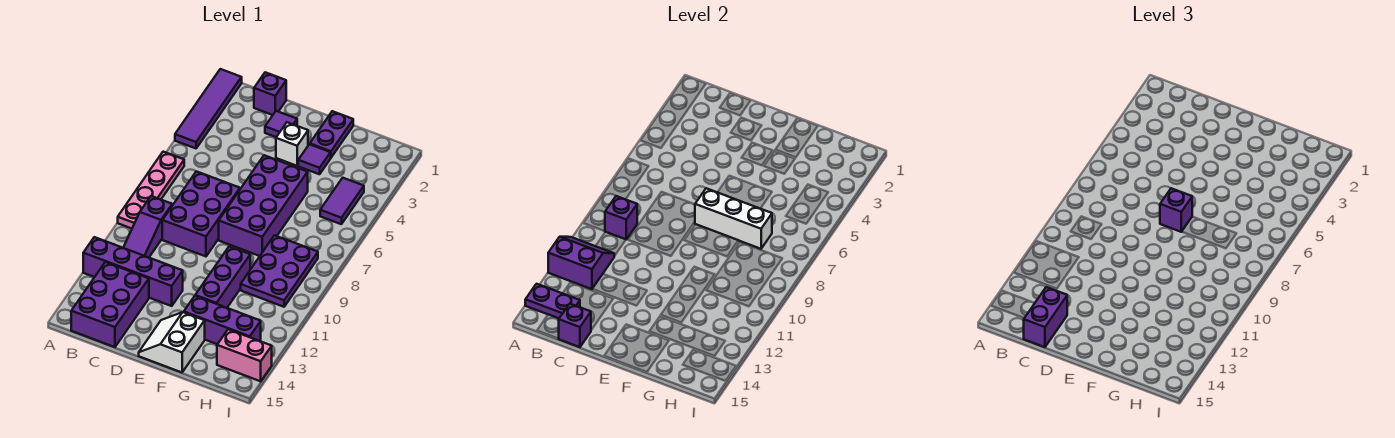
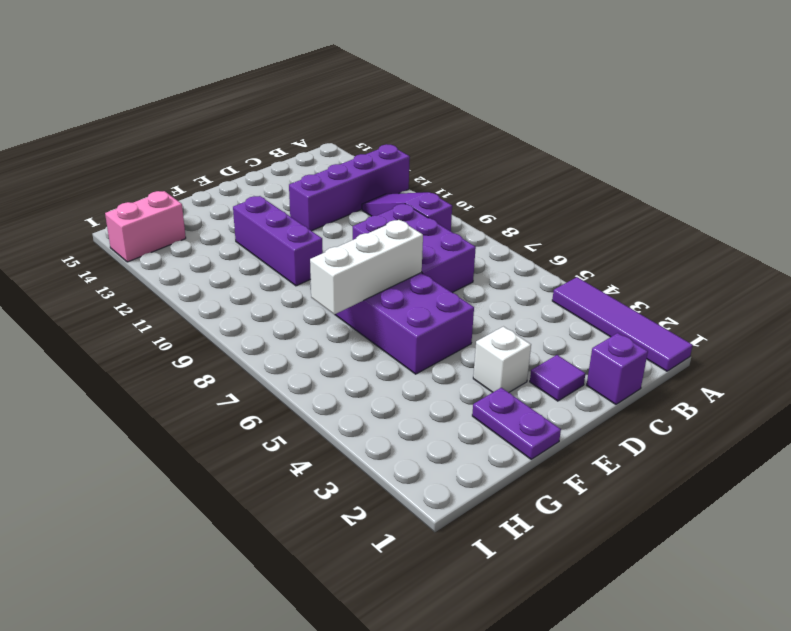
none -> pink plate A6:A9 level 1
none -> purple brick B13:C15 level 1
none -> white slope E14:F15 level 1 top F

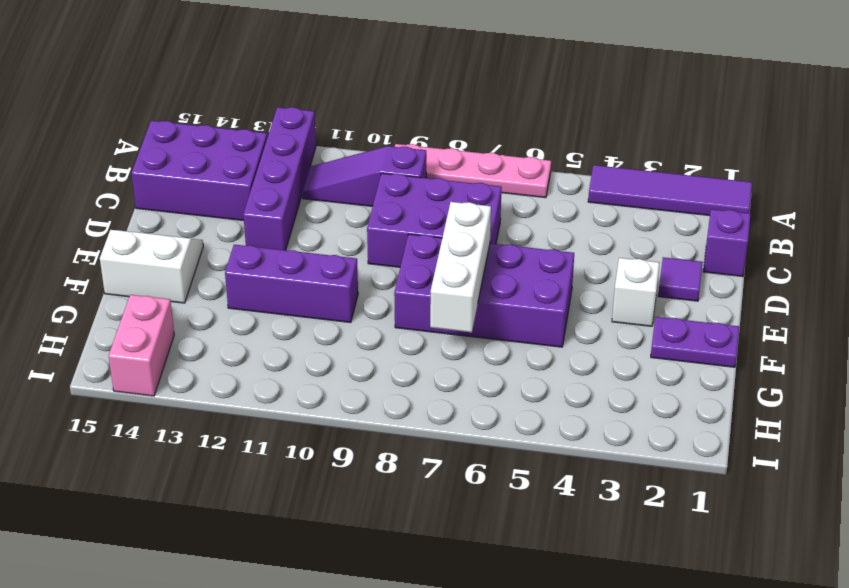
none -> purple tile F3 level 1
none -> purple brick F13:H13 level 1
none -> purple plate G8:H10 level 1

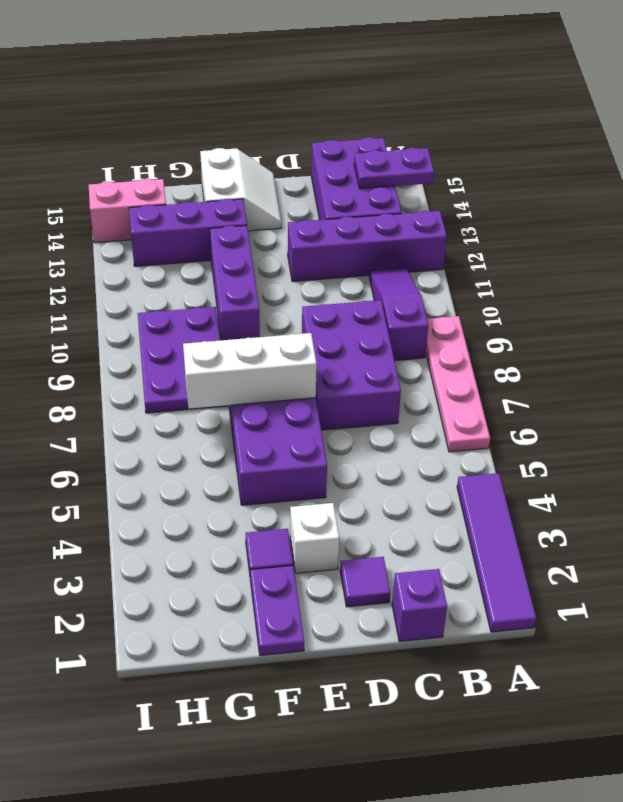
none -> purple tile H4:H5 level 1
none -> purple slope A11:B12 level 2 top 12
none -> purple brick B9 level 2

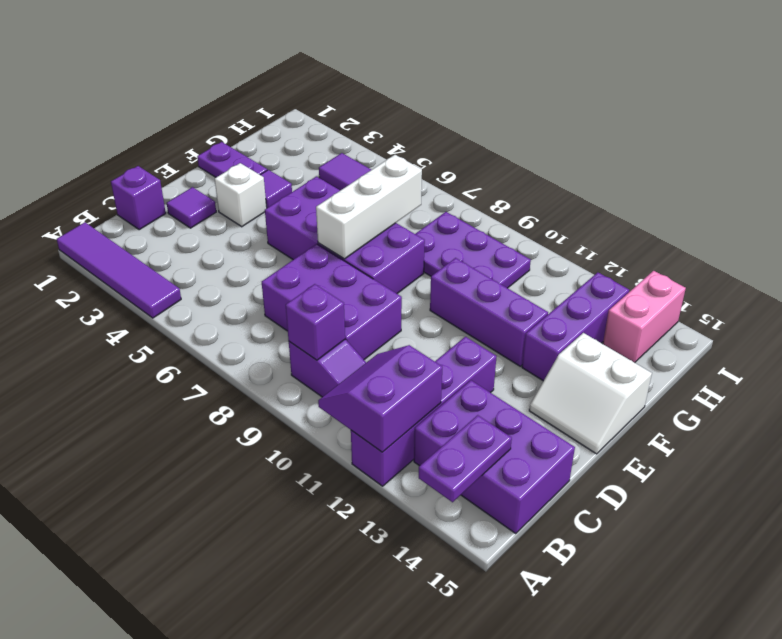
none -> pink plate A6:A9 level 1
none -> purple brick C15 level 2
none -> purple brick C14:C15 level 3

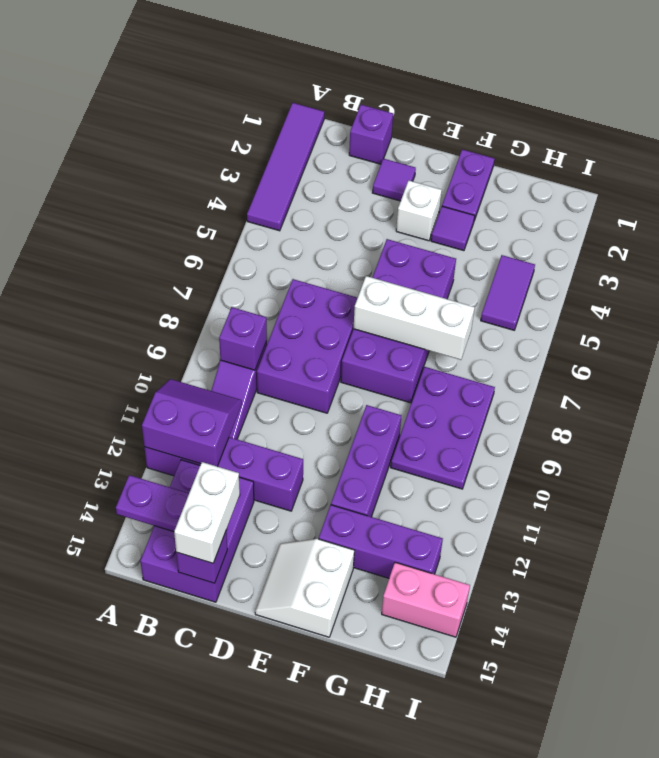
white brick C14:C15 level 3 -> purple brick C14:C15 level 3
none -> pink plate A6:A9 level 1
none -> purple brick E7 level 3

